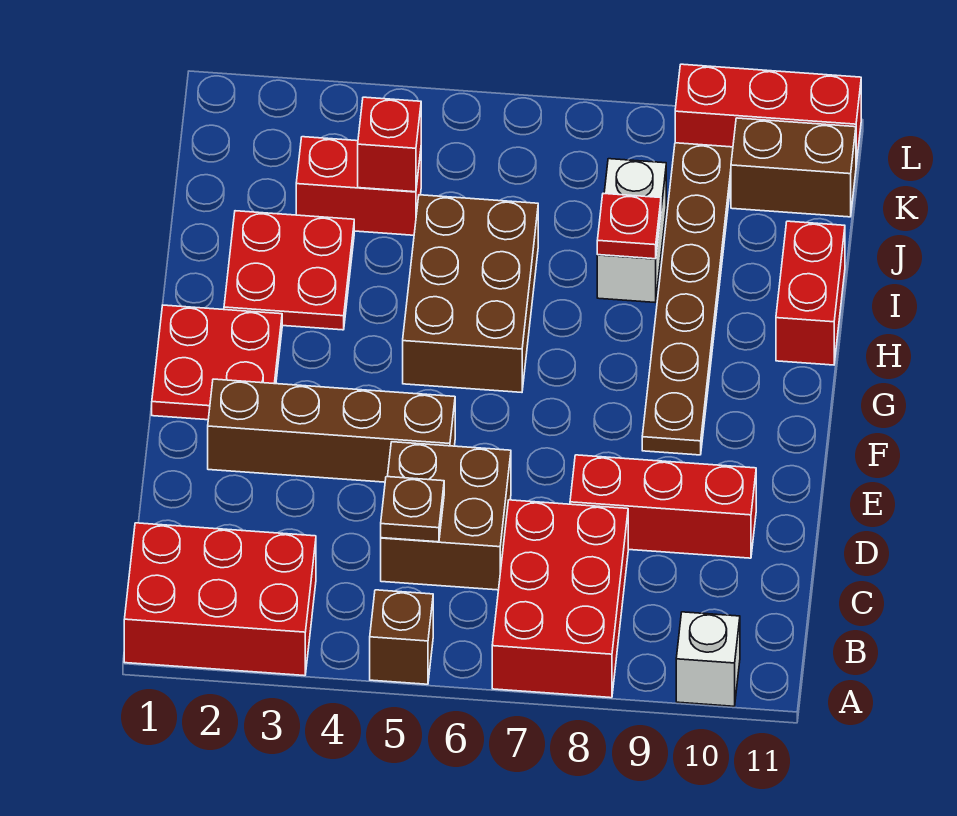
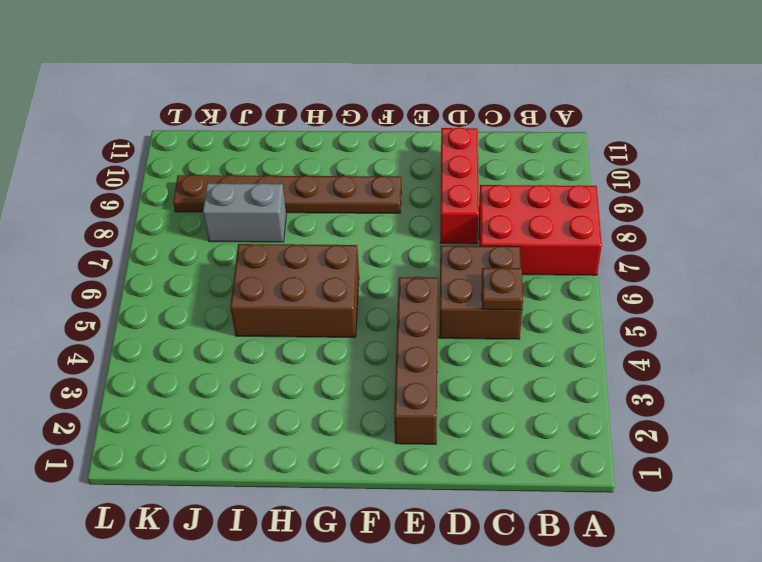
grey brick I8:J8 level 1 -> white brick I8:J8 level 1
none -> red brick A1:B3 level 1
none -> brown brick A5 level 1
none -> white brick A10 level 1

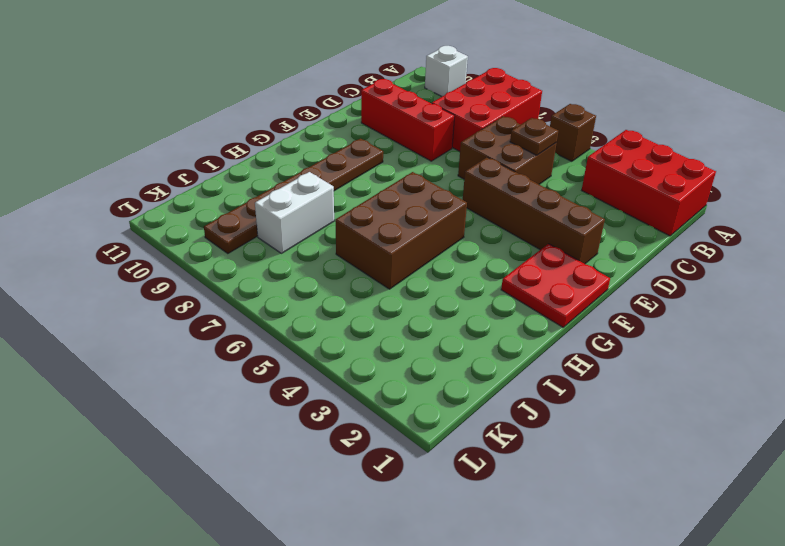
none -> red plate H2:I3 level 1
none -> red brick H11:I11 level 1
none -> red brick J3:J4 level 1

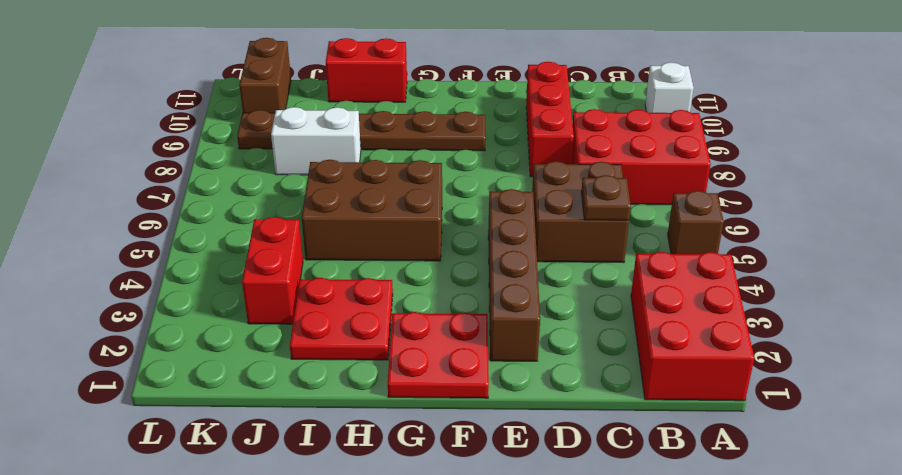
none -> red brick L9:L11 level 1
none -> red plate I8 level 2
none -> red brick J4 level 2

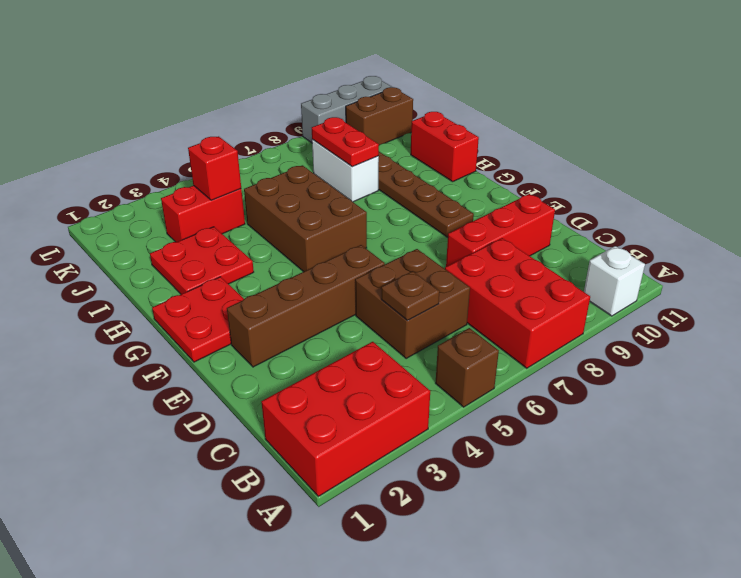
red plate I8:J8 level 2 -> red plate I8 level 2
grey brick L9:L11 level 1 -> red brick L9:L11 level 1

